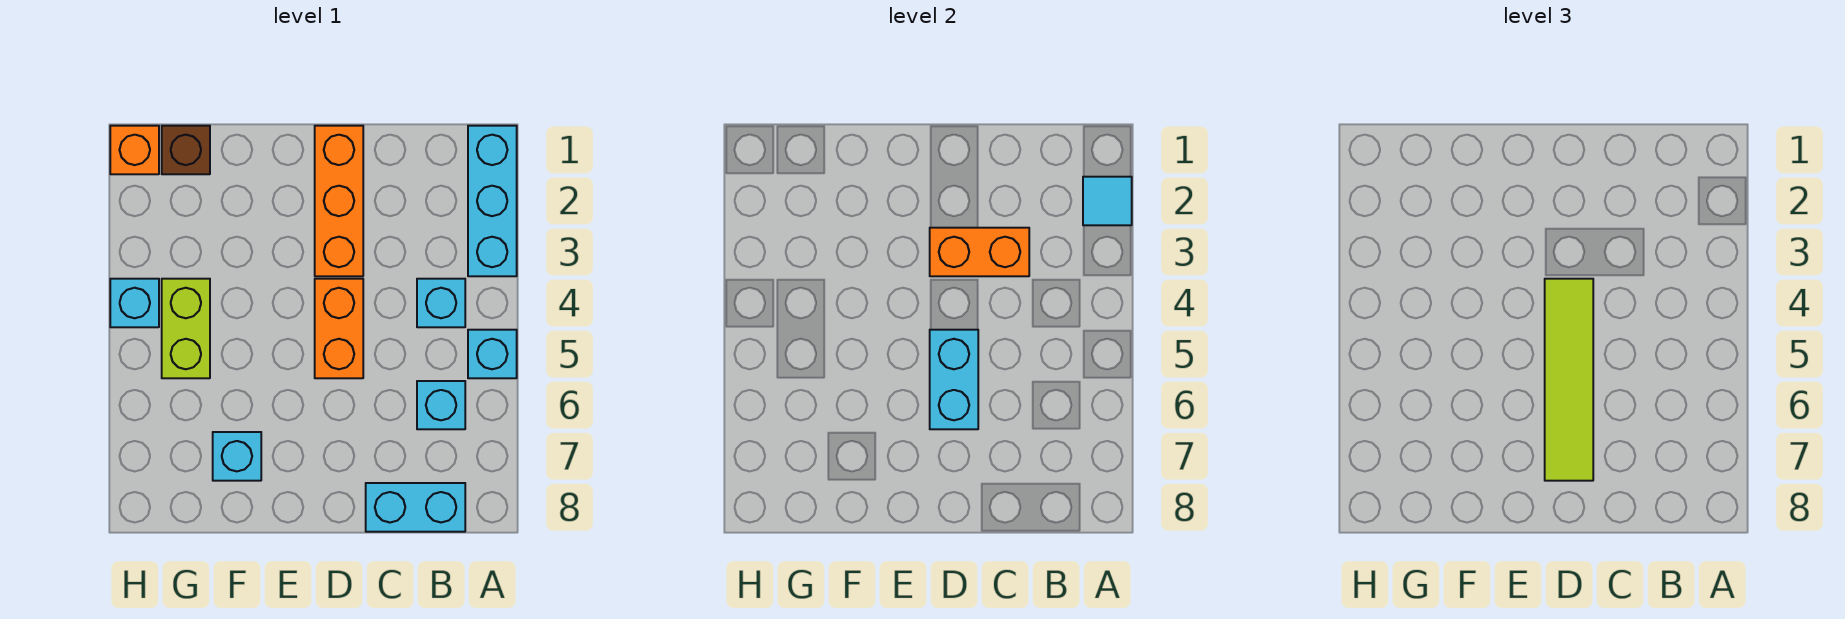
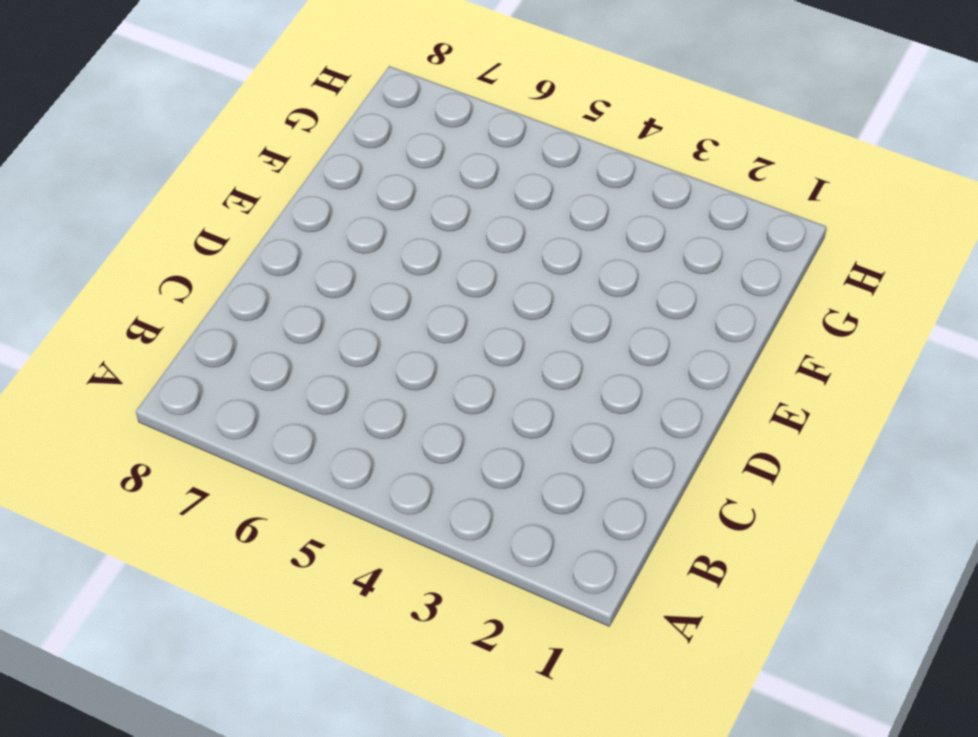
none -> cyan brick A1:A3 level 1
none -> cyan brick A5 level 1
none -> cyan brick B4 level 1

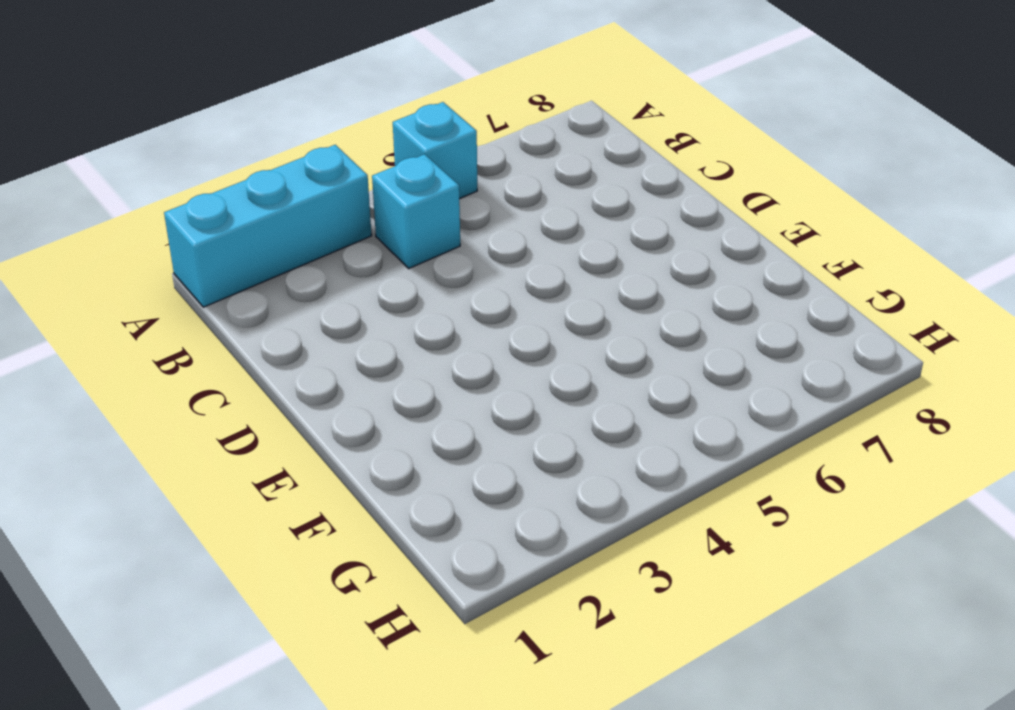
none -> cyan brick B6 level 1
none -> cyan brick B8:C8 level 1
none -> orange brick D1:D3 level 1

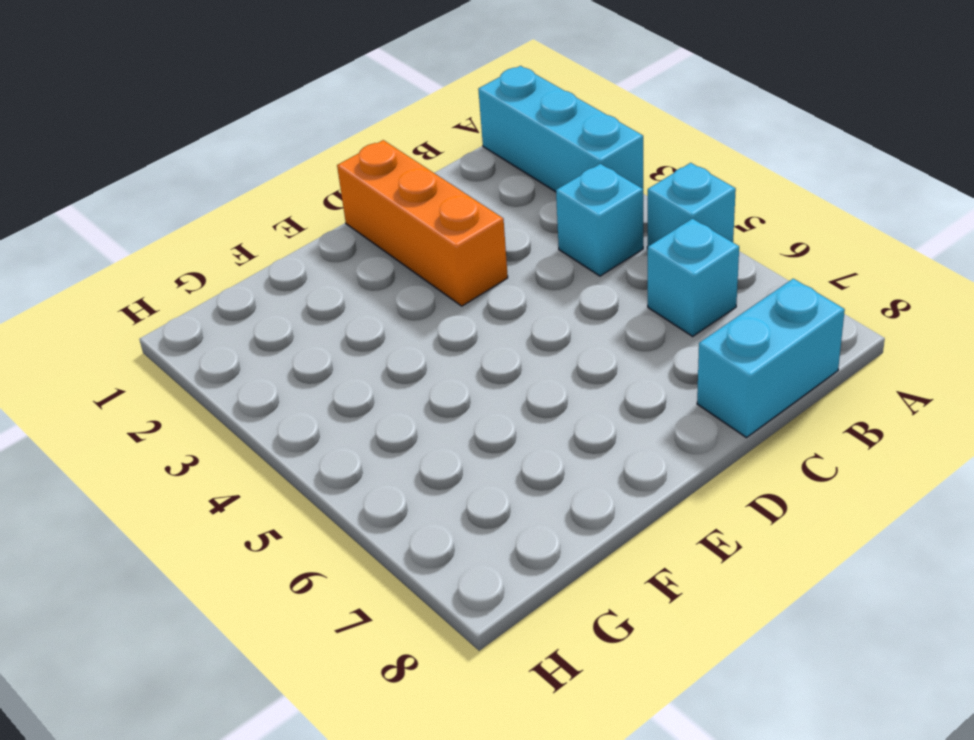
none -> orange brick D4:D5 level 1
none -> cyan brick F7 level 1
none -> brown brick G1 level 1

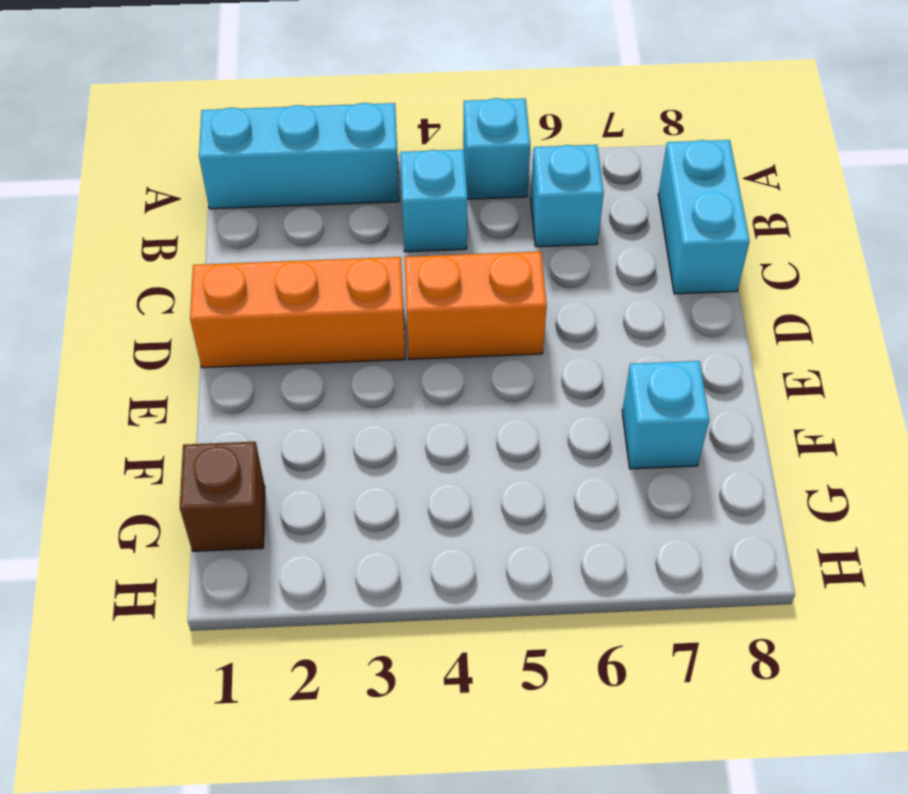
none -> lime brick G4:G5 level 1
none -> orange brick H1 level 1
none -> cyan brick H4 level 1

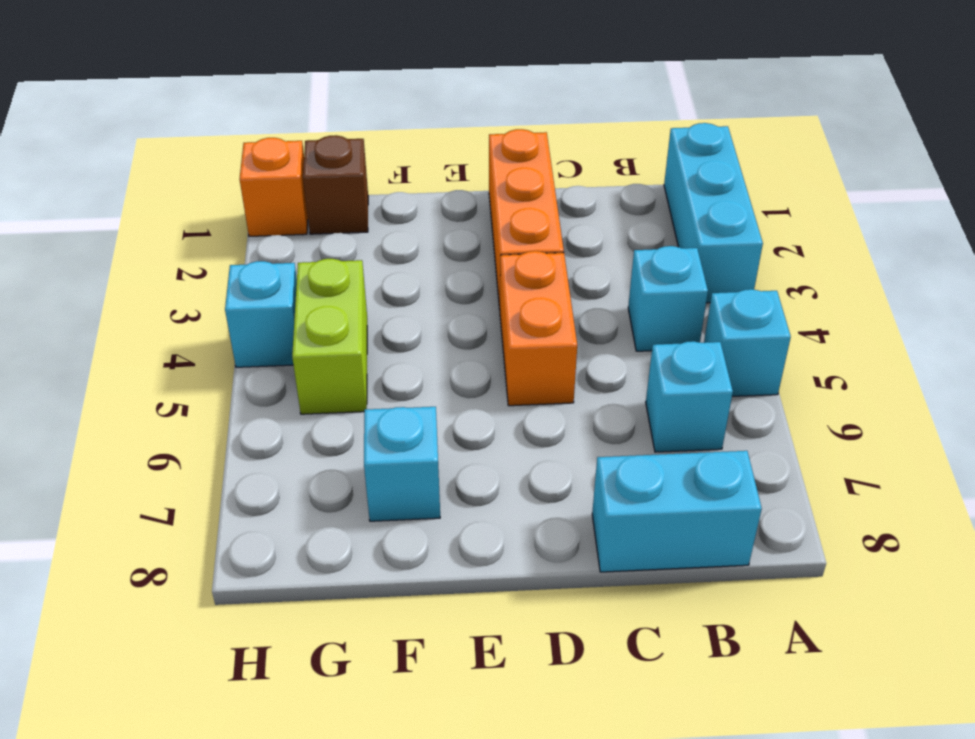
none -> cyan tile A2 level 2
none -> orange brick C3:D3 level 2
none -> cyan brick D5:D6 level 2

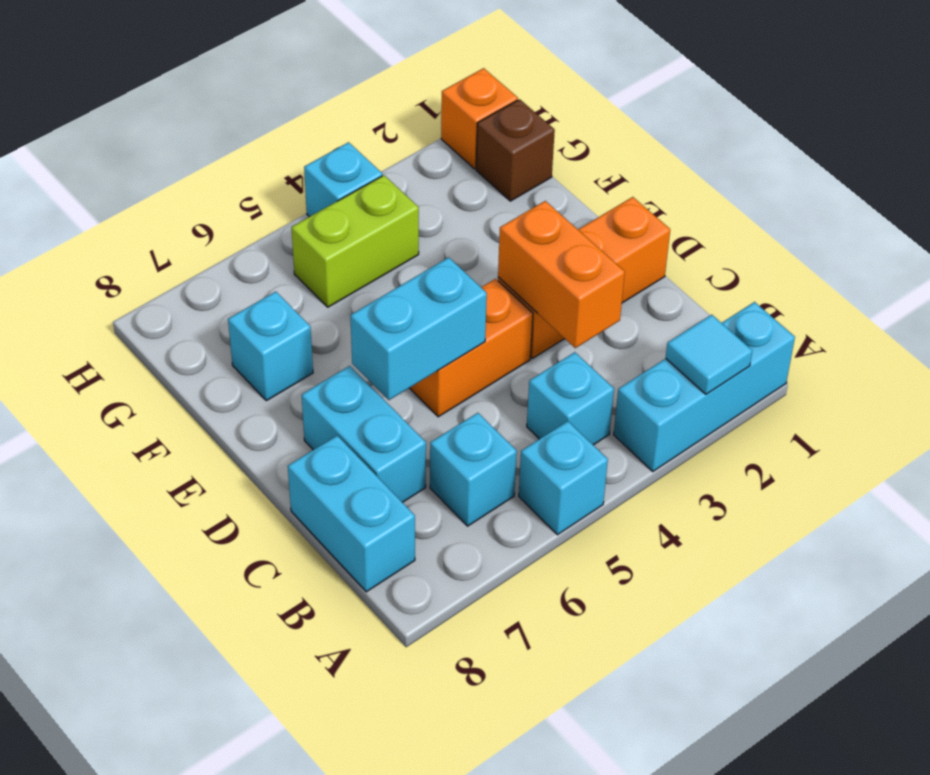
cyan brick C7:D7 level 1 -> none
none -> lime tile D4:D7 level 3

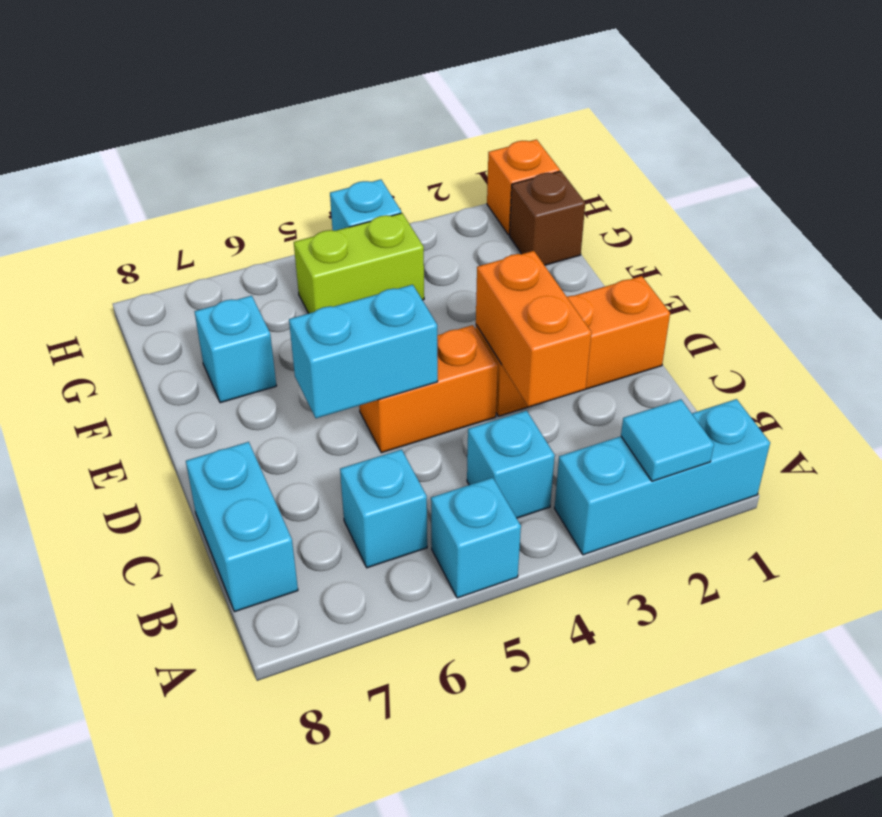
none -> lime tile D4:D7 level 3

